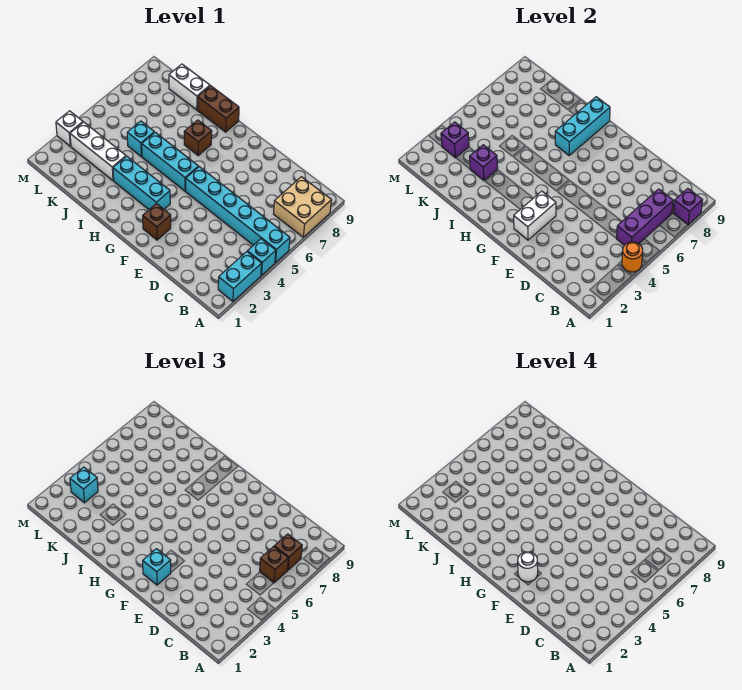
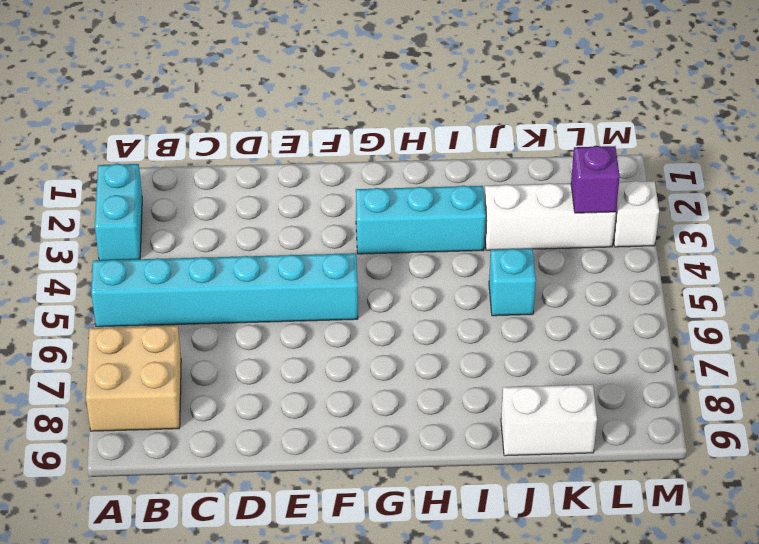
none -> cyan brick A4 level 1
none -> brown brick F2 level 1
none -> cyan brick G5:I5 level 1

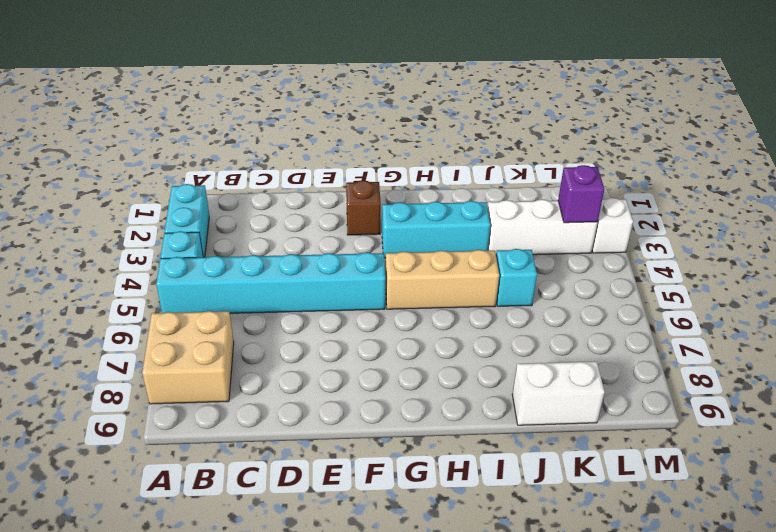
tan brick G5:I5 level 1 -> cyan brick G5:I5 level 1
none -> brown brick H7 level 1
none -> brown brick H9:I9 level 1
none -> orange round brick A4 level 2

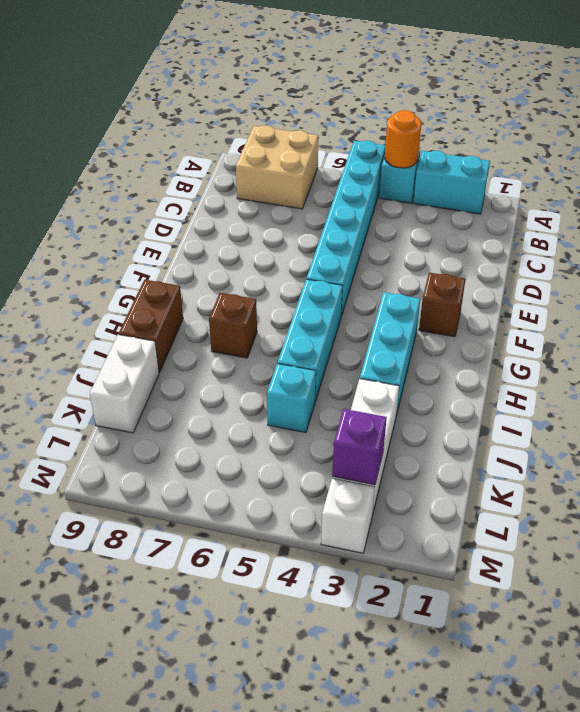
none -> purple brick A8 level 2
none -> purple brick B5:B7 level 2
none -> white brick F2:F3 level 2

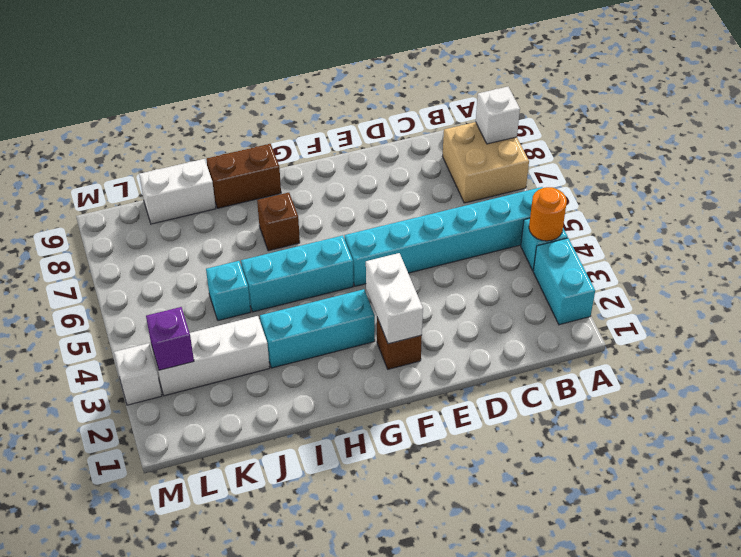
white brick A8 level 2 -> purple brick A8 level 2
none -> purple brick B5:B7 level 2
none -> cyan brick H7:H9 level 2
none -> purple brick J3 level 2

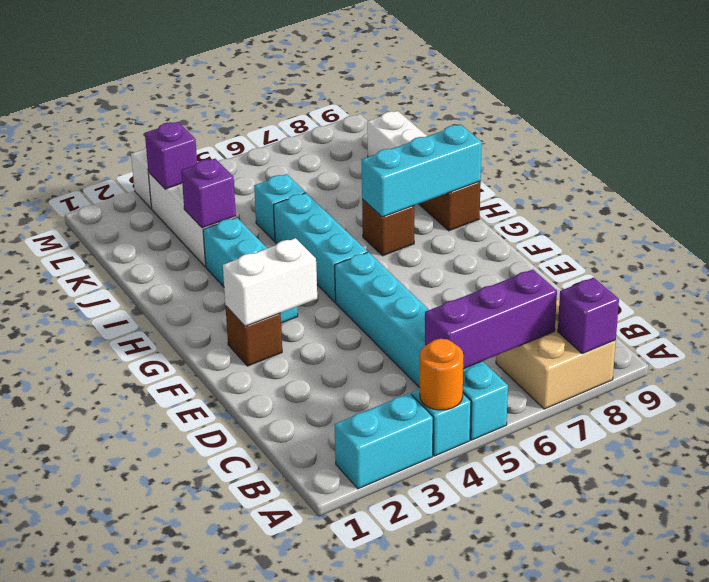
none -> brown brick B6 level 3
none -> brown brick B7 level 3
none -> cyan brick F2 level 3

